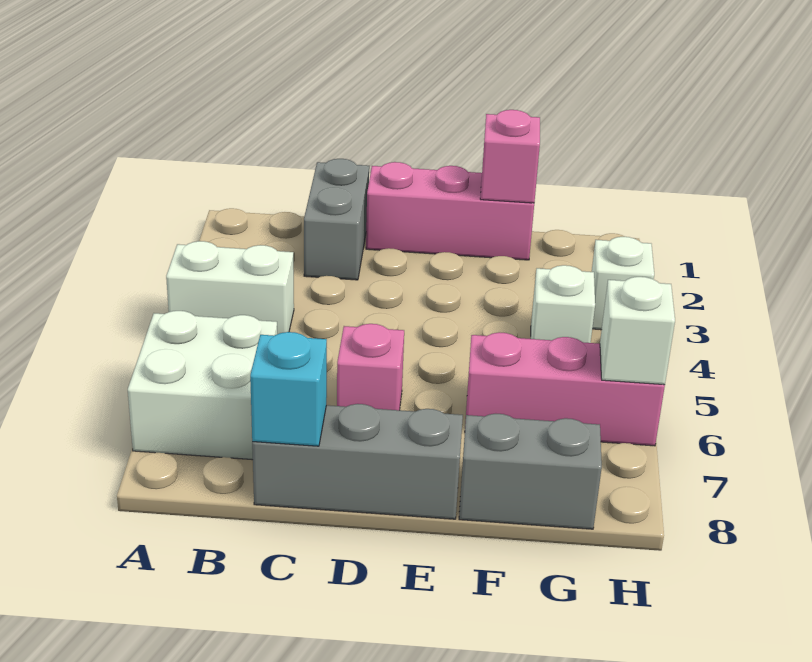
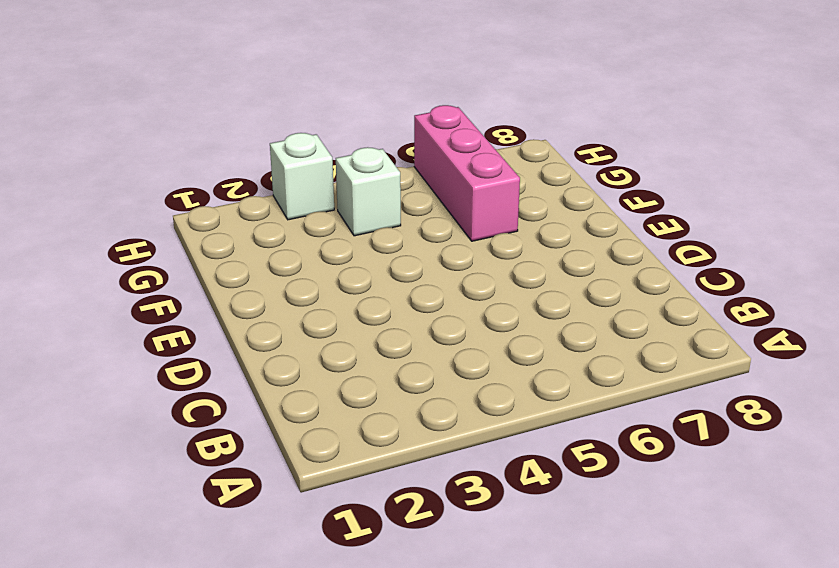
none -> white brick A4:B4 level 1
none -> white brick A6:B7 level 1
none -> grey brick C1:C2 level 1

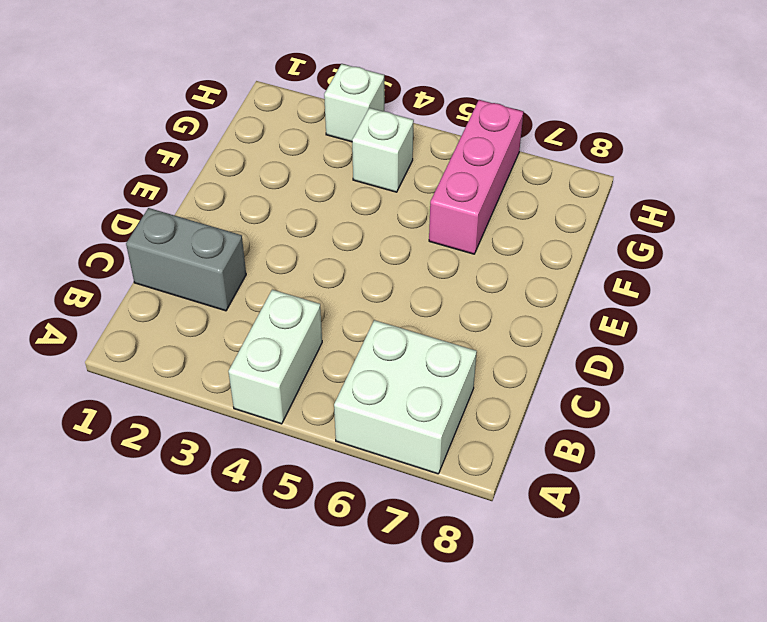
none -> grey brick C8:E8 level 1
none -> pink brick D1:F1 level 1
none -> pink brick D6 level 1

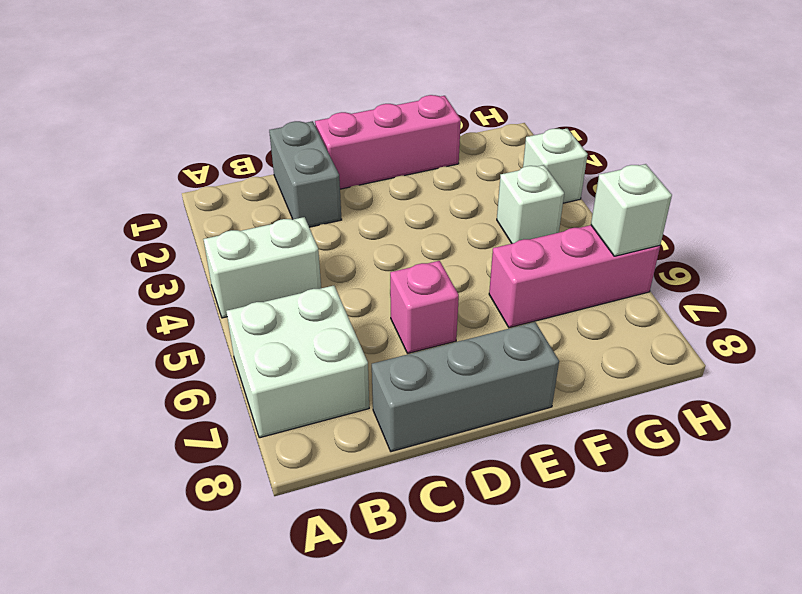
none -> grey brick F8:G8 level 1
none -> cyan brick C8 level 2
none -> pink brick F1 level 2

